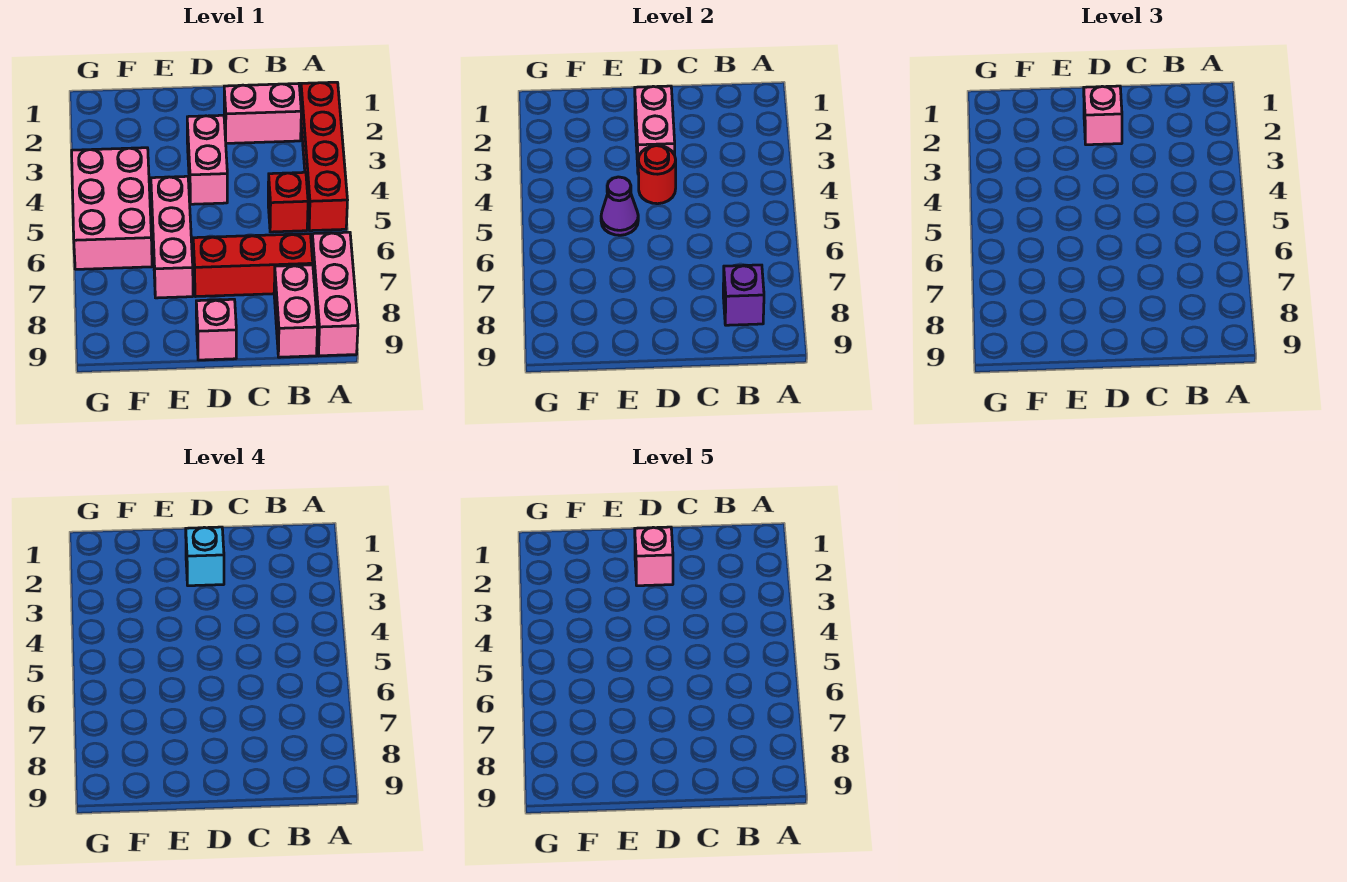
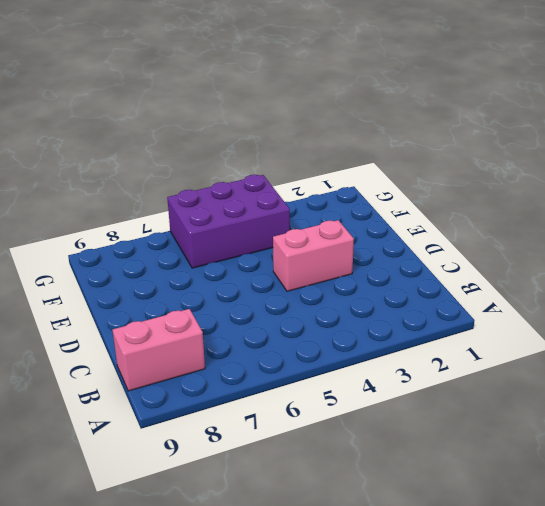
purple brick F4:G6 level 1 -> pink brick F4:G6 level 1
none -> red brick A2:A5 level 1
none -> pink brick A7:A9 level 1
none -> pink brick B2:C2 level 1

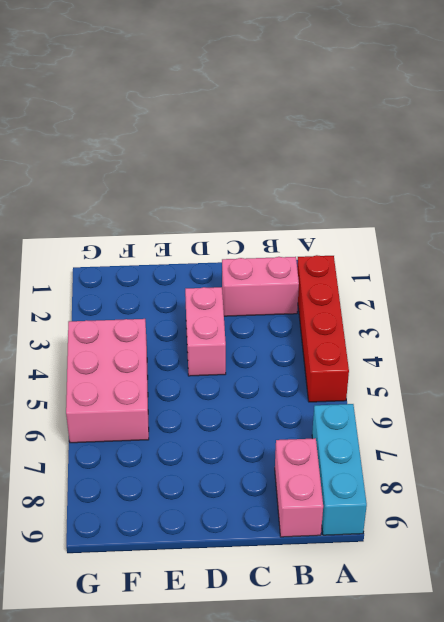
cyan brick A7:A9 level 1 -> pink brick A7:A9 level 1
none -> red brick B5 level 1
none -> red brick B7:D7 level 1
none -> pink brick D9 level 1

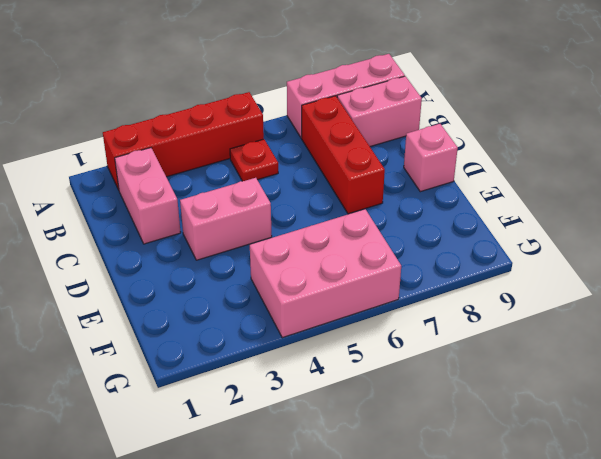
red plate B5 level 1 -> red brick B5 level 1
none -> pink brick E5:E7 level 1
none -> purple brick B8 level 2
none -> pink brick D2:D3 level 2

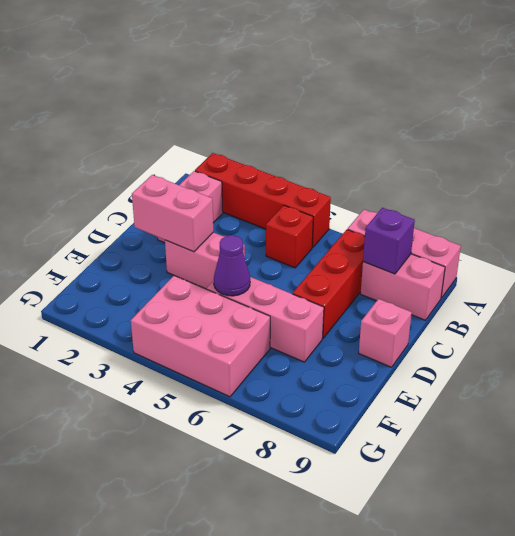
none -> red round brick D4 level 2
none -> pink brick D2 level 3
none -> cyan brick D2 level 4

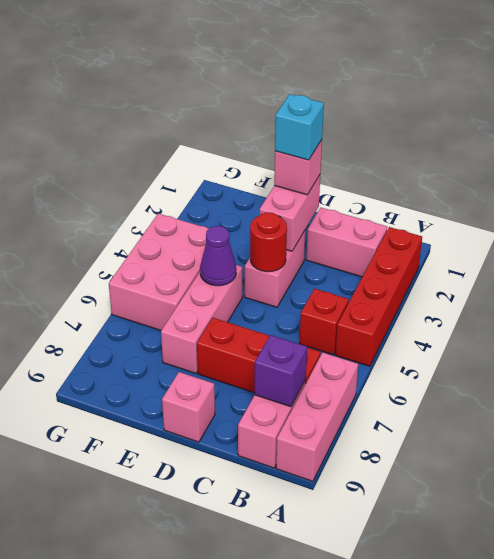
none -> pink brick D2 level 5

